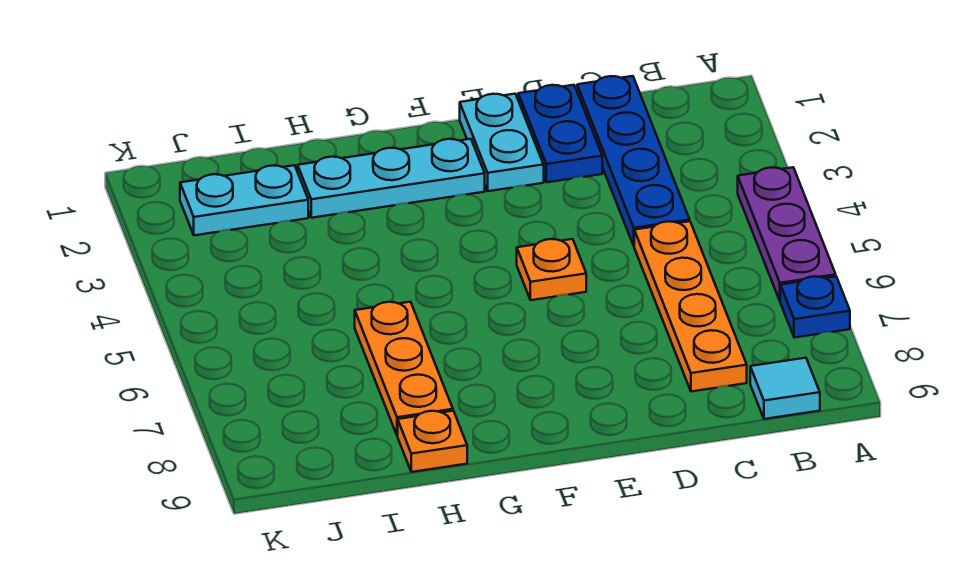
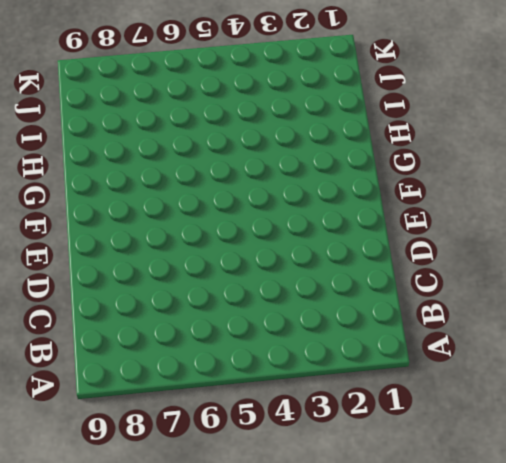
none -> purple plate A4:A6 level 1
none -> blue plate A7 level 1
none -> cyan tile B9 level 1

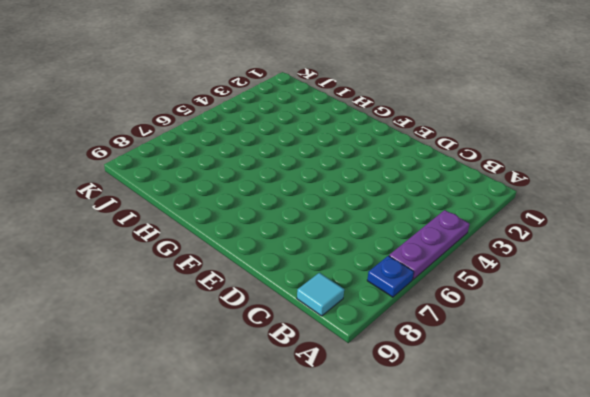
none -> blue plate C1:C4 level 1
none -> orange plate C5:C8 level 1
none -> blue plate D1:D2 level 1

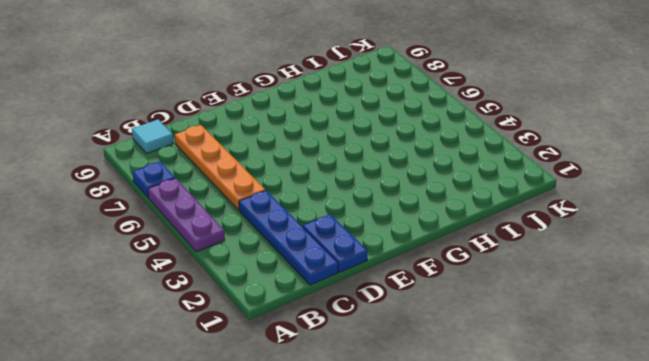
none -> cyan plate E1:E2 level 1
none -> orange plate E5 level 1
none -> cyan plate F2:H2 level 1

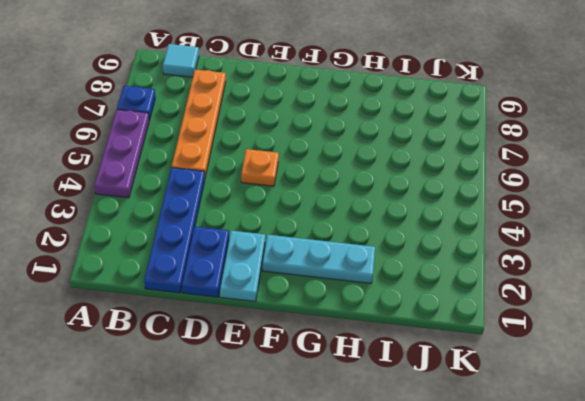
none -> orange plate H6:H8 level 1
none -> orange plate H9 level 1
none -> cyan plate I2:J2 level 1

